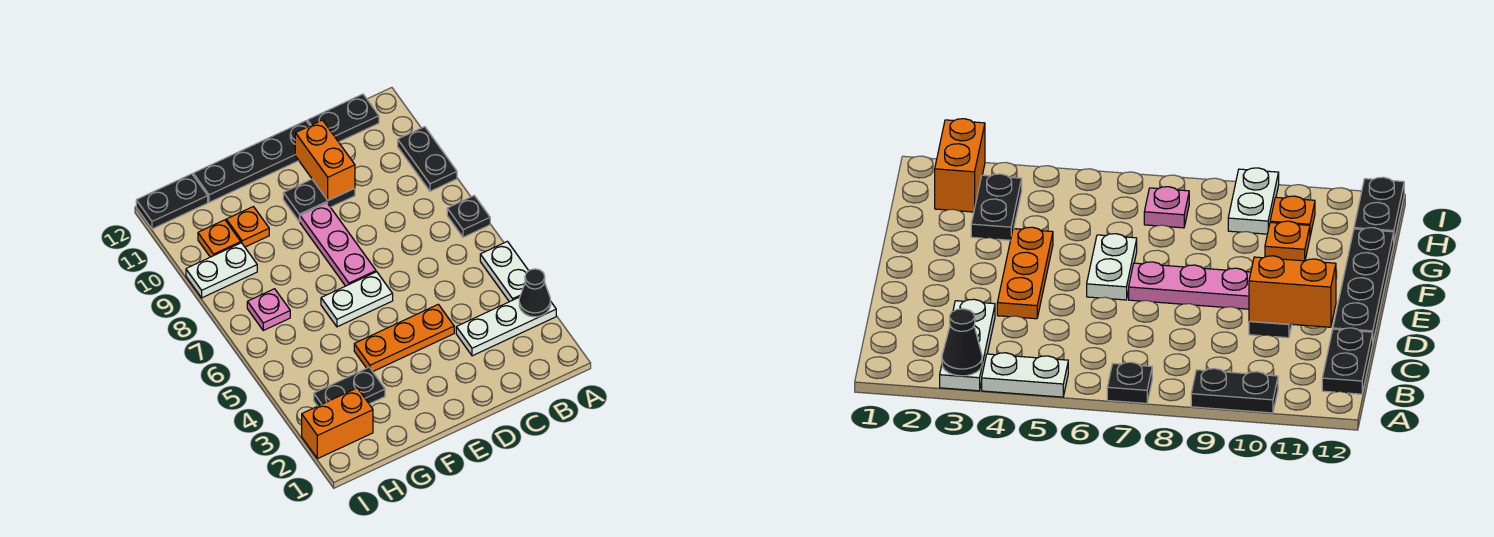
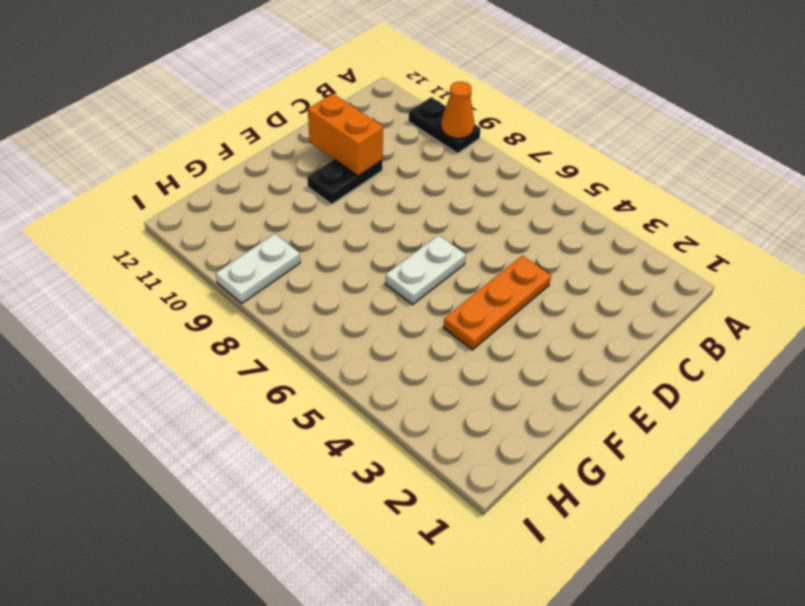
orange cone A9 level 2 -> none
none -> white plate A3:C3 level 1
none -> white plate A4:A5 level 1
none -> black plate A7 level 1

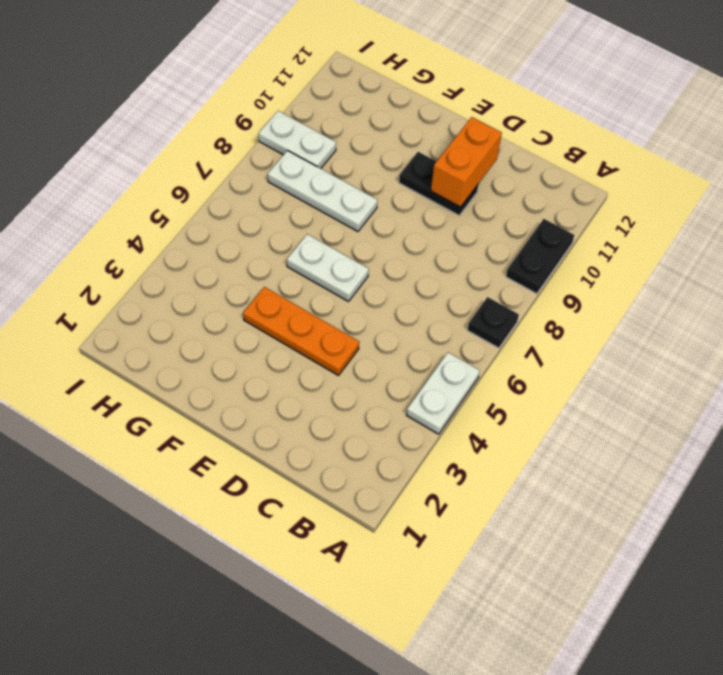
white plate F8:H8 level 1 -> white plate A3:C3 level 1
none -> black plate B12:C12 level 1
none -> black plate D12:G12 level 1
none -> pink plate E7:E9 level 1

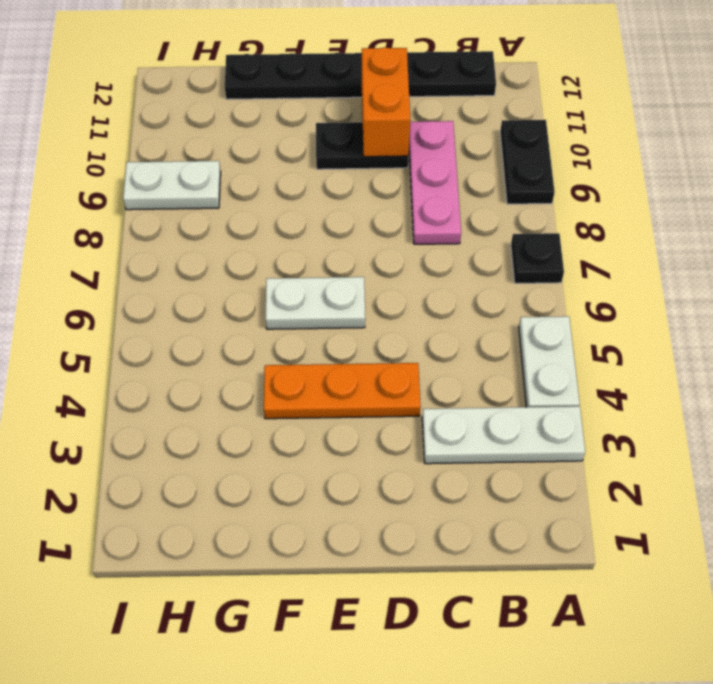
pink plate C8:C10 level 1 -> pink plate E7:E9 level 1
none -> black plate G3:H3 level 1
none -> orange plate G10 level 1
none -> orange brick H2:I2 level 1

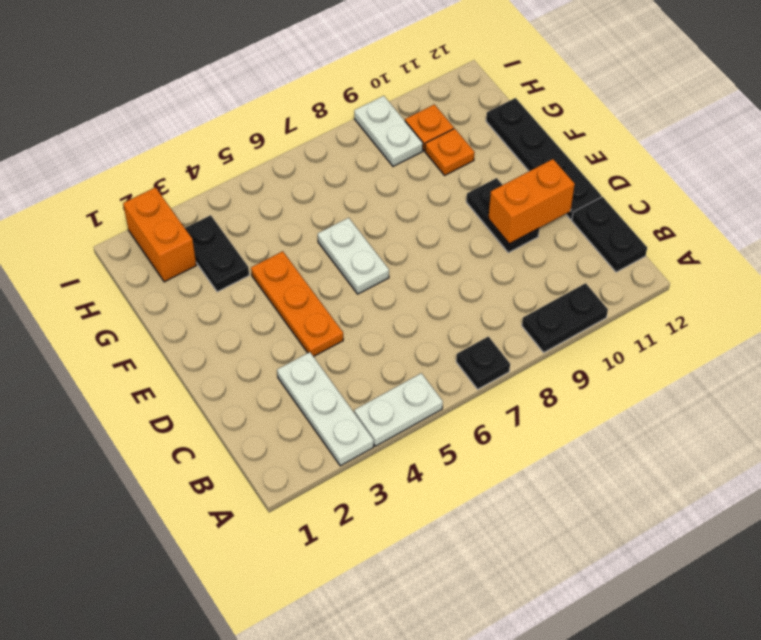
none -> pink plate E7:E9 level 1
none -> pink plate H7 level 1
none -> black plate H12:I12 level 1

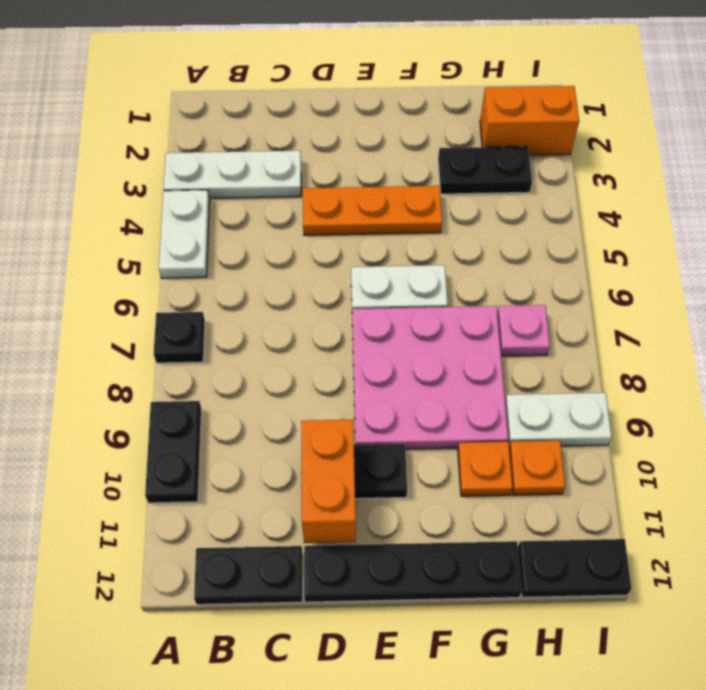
pink plate E7:G9 level 1 -> pink plate E7:E9 level 1
none -> black cone A3 level 2

